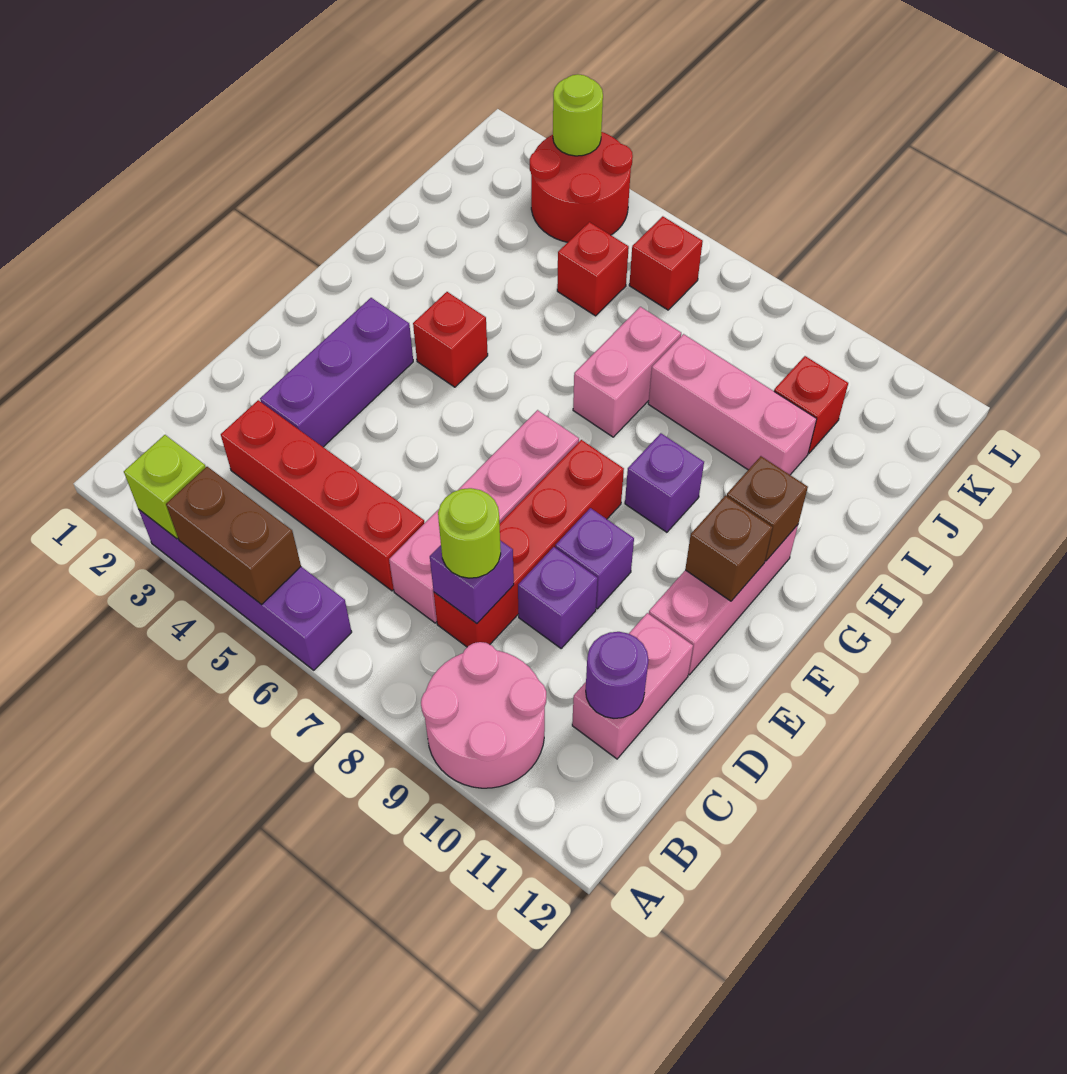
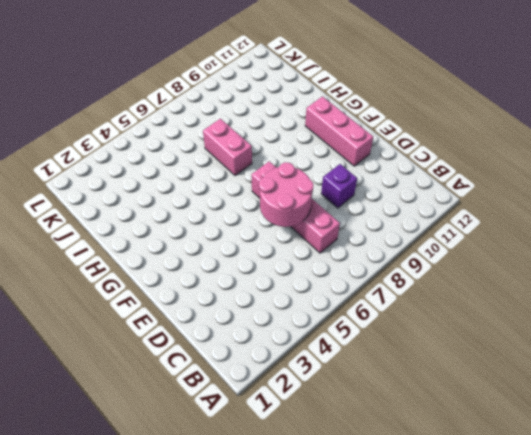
pink round brick D6:E7 level 2 -> pink round brick A9:B10 level 1
none -> purple brick A3:A6 level 1
none -> red brick C3:C6 level 1
none -> red brick C8:F8 level 1

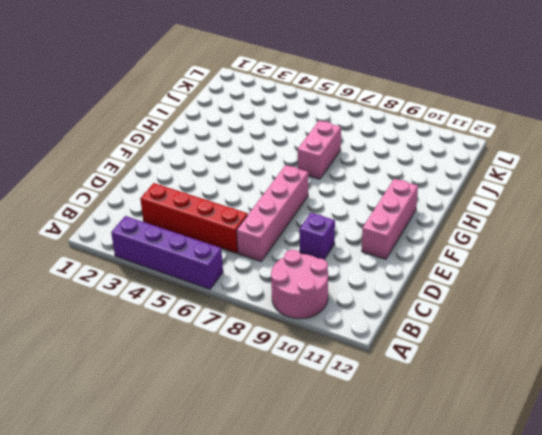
none -> red brick C8:F8 level 1
none -> pink brick C11:D11 level 1
none -> purple brick D3:F3 level 1

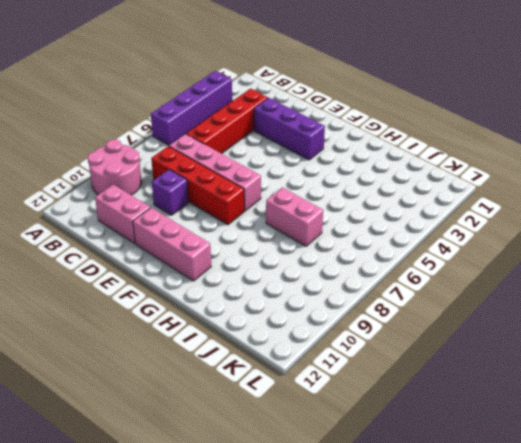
none -> purple brick E9 level 1
none -> red brick G4 level 1
none -> purple brick G9 level 1

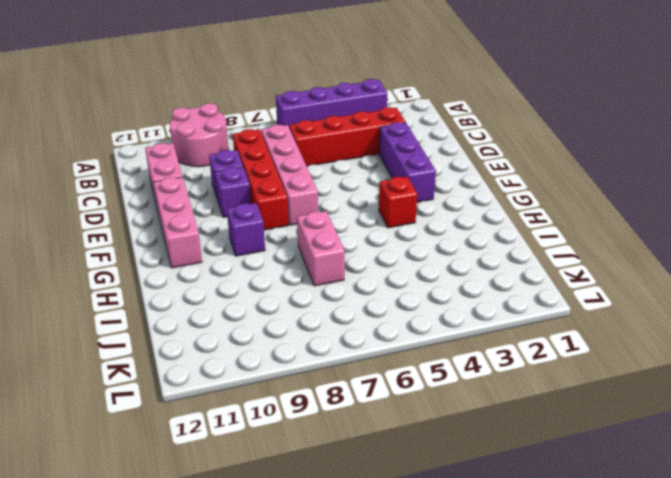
none -> pink brick I8:I10 level 1
none -> red brick J5 level 1
none -> red brick J10 level 1

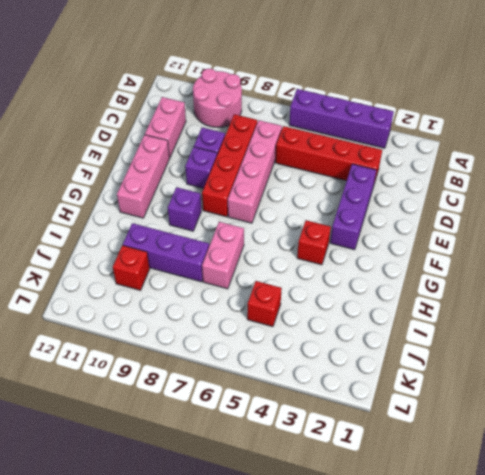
purple brick I8:I10 level 1 -> pink brick I8:I10 level 1
none -> red round brick K3:L4 level 1
none -> red brick K6 level 1
none -> lime brick A3 level 2

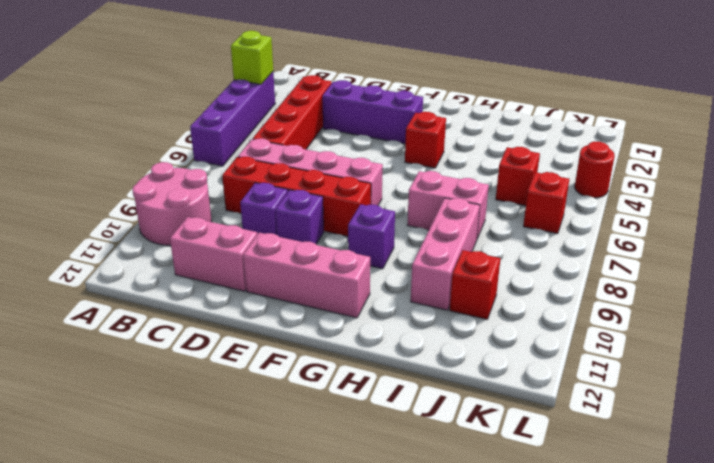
red round brick L4 level 1 -> red round brick K3:L4 level 1
none -> brown brick A4:A5 level 2
none -> purple brick C8 level 2
none -> purple round brick C11 level 2

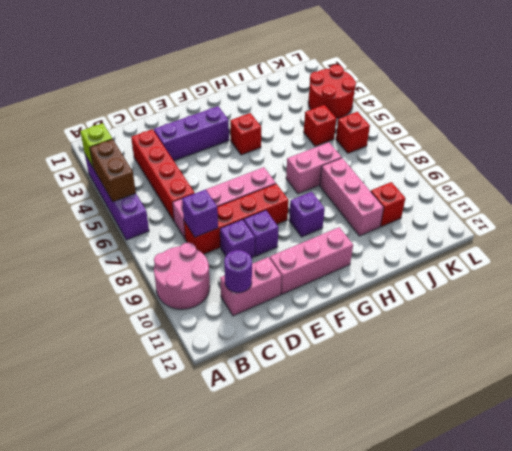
none -> brown brick F11 level 2
none -> brown brick G11 level 2
none -> lime round brick L3 level 2

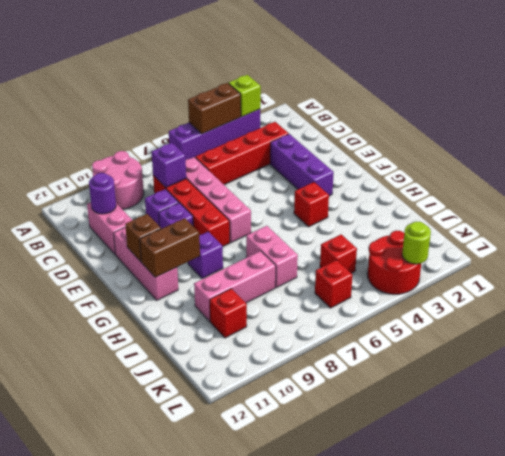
brown brick G10:G11 level 2 -> brown brick G11 level 2
none -> lime round brick C8 level 3

